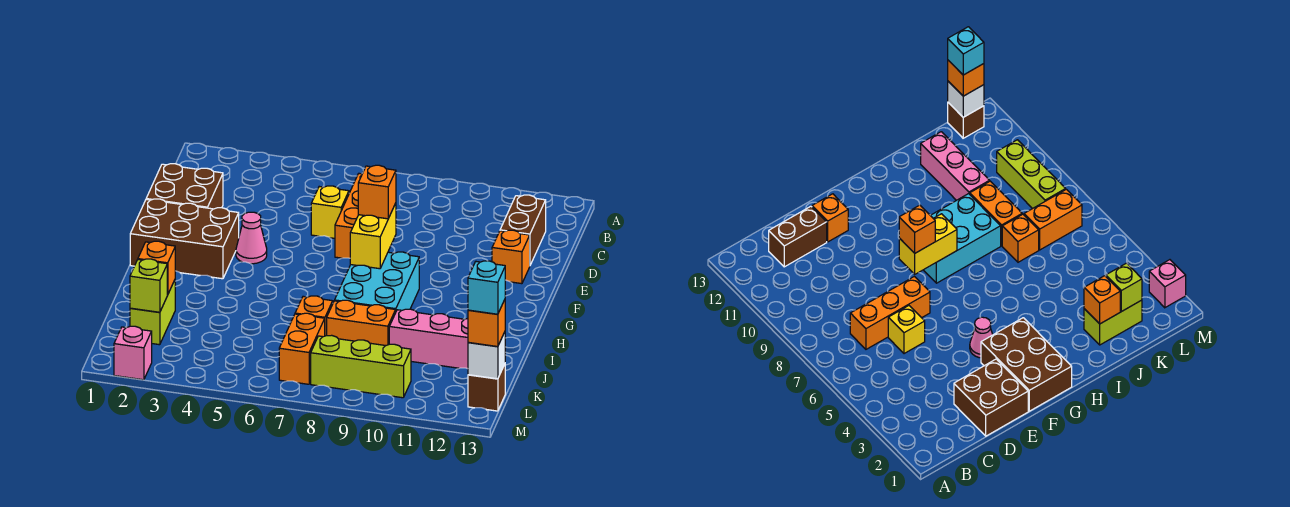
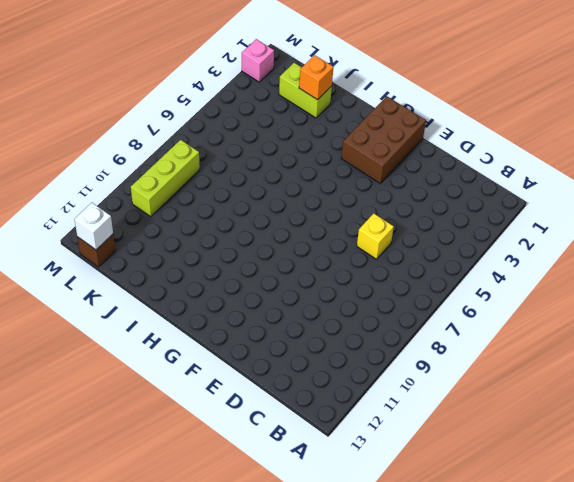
none -> orange brick C7:E7 level 1
none -> brown brick C12:D12 level 1
none -> brown brick D1:E2 level 1

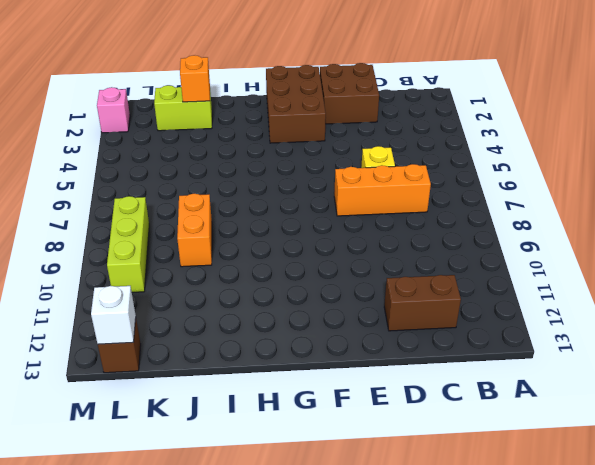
none -> orange brick E12 level 1
none -> pink cone F4 level 1
none -> cyan brick G8:I9 level 1

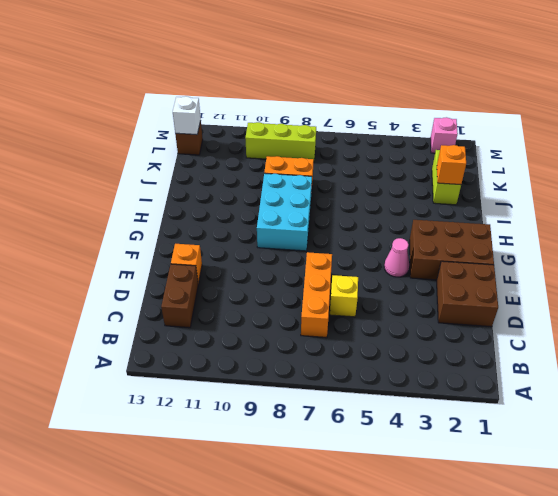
none -> orange brick J7 level 1
none -> pink brick J10:J12 level 1
none -> orange brick K7:L7 level 1

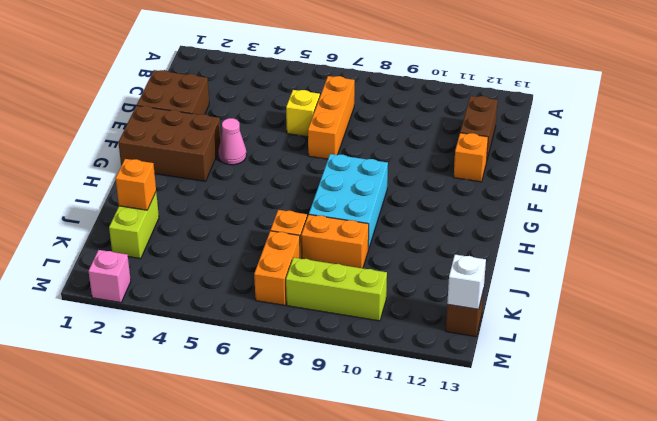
none -> pink brick J10:J12 level 1
none -> yellow brick F8:G8 level 2
none -> lime brick K2 level 2

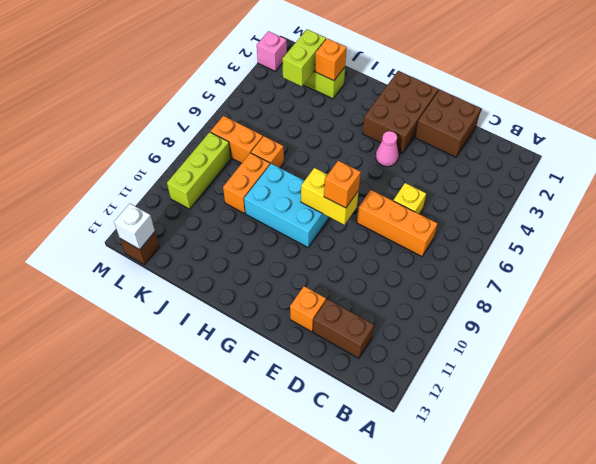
lime brick K2:K3 level 2 -> lime brick K2 level 2
none -> pink brick J10:J12 level 1
none -> orange brick L13 level 3
none -> cyan brick L13 level 4

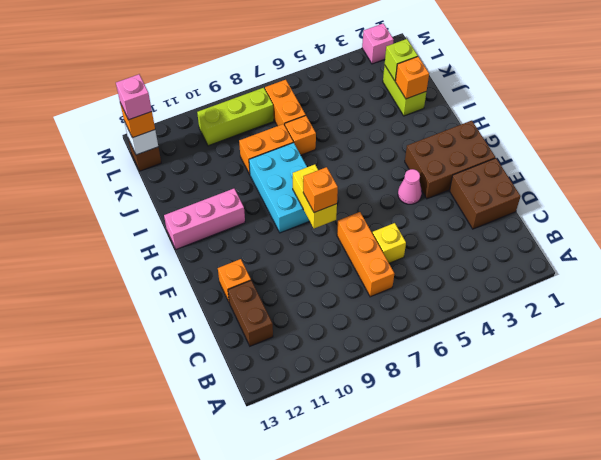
pink brick H11:H13 level 1 -> pink brick J10:J12 level 1
pink brick L13 level 4 -> cyan brick L13 level 4

